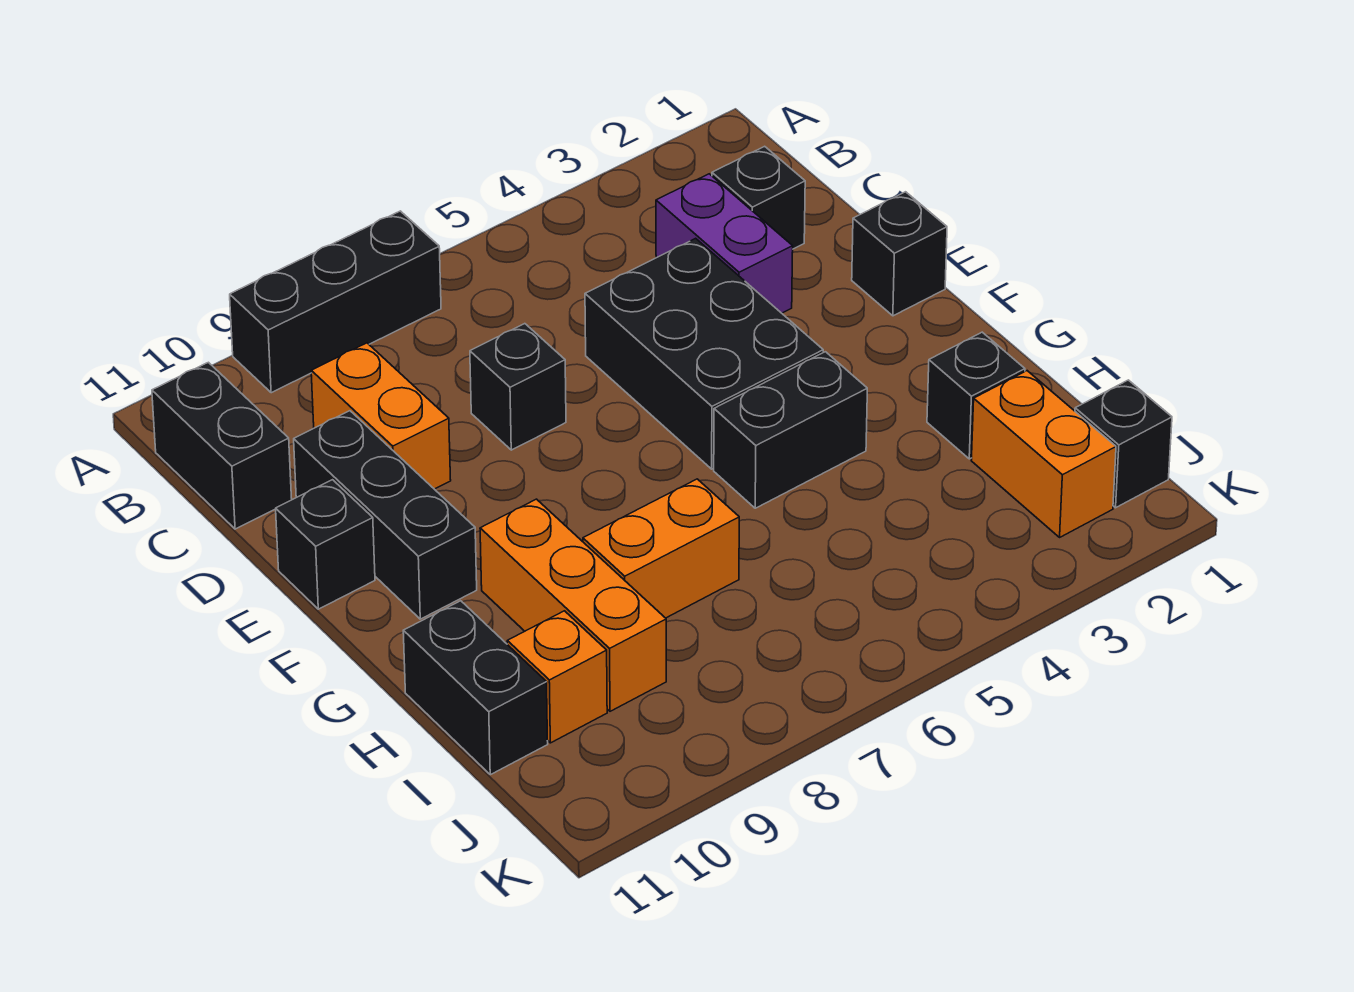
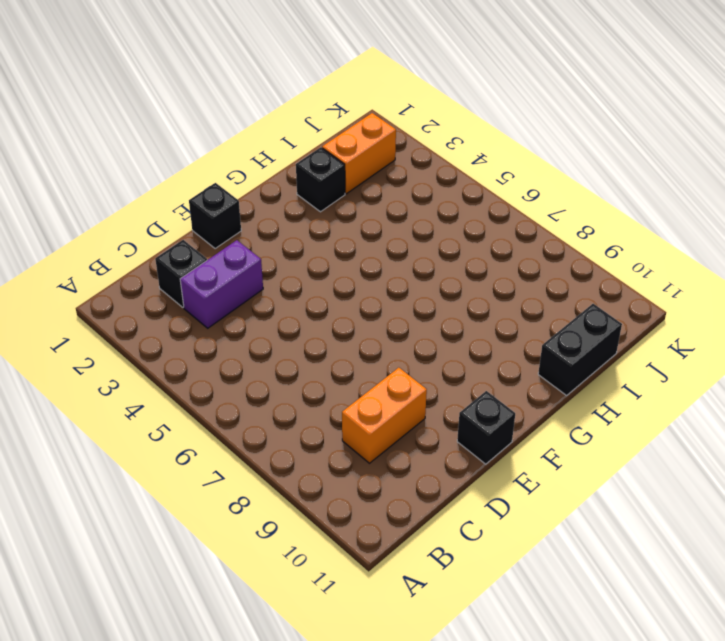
none -> black brick A7:A9 level 1
none -> black brick B11:C11 level 1
none -> black brick D4:F5 level 1

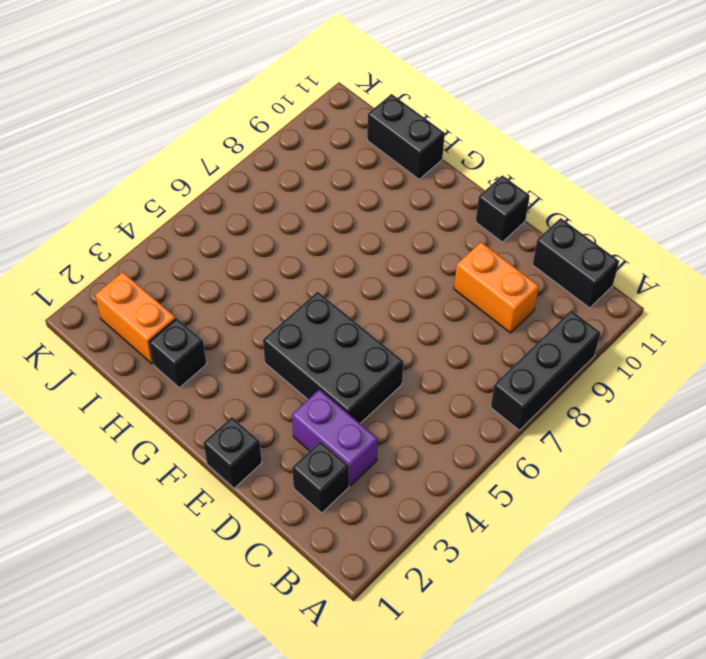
none -> black brick D7 level 1
none -> black brick D10:F10 level 1
none -> black brick G4:G5 level 1

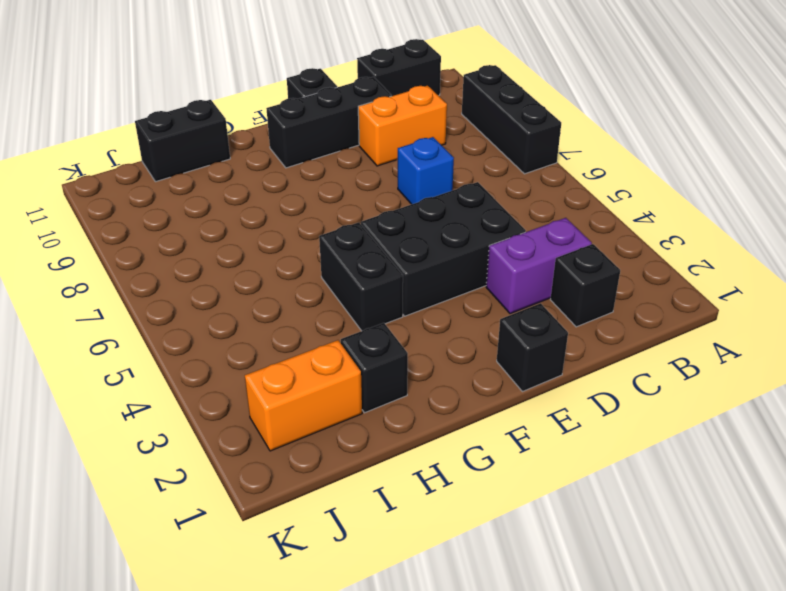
blue brick D7 level 1 -> black brick D7 level 1
none -> orange brick G9:I9 level 1
none -> orange brick H7:H8 level 1
none -> orange brick I10 level 1

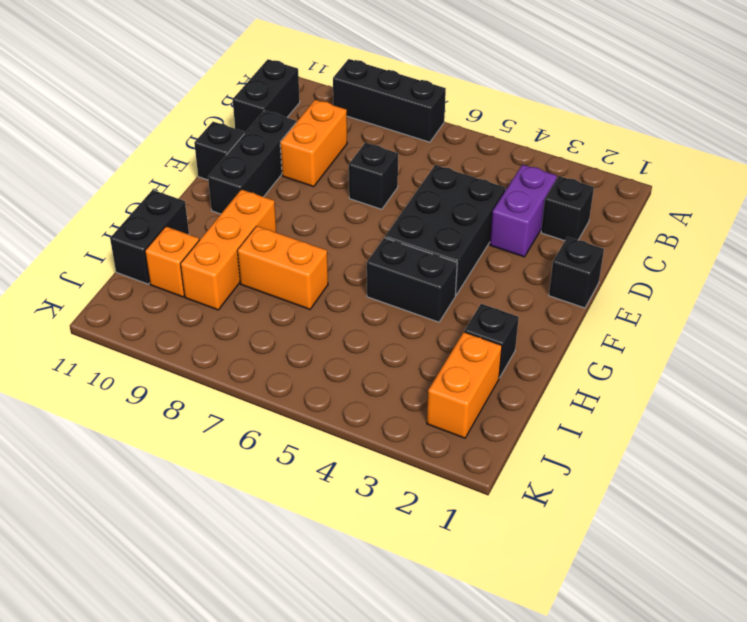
none -> black brick J1 level 1

